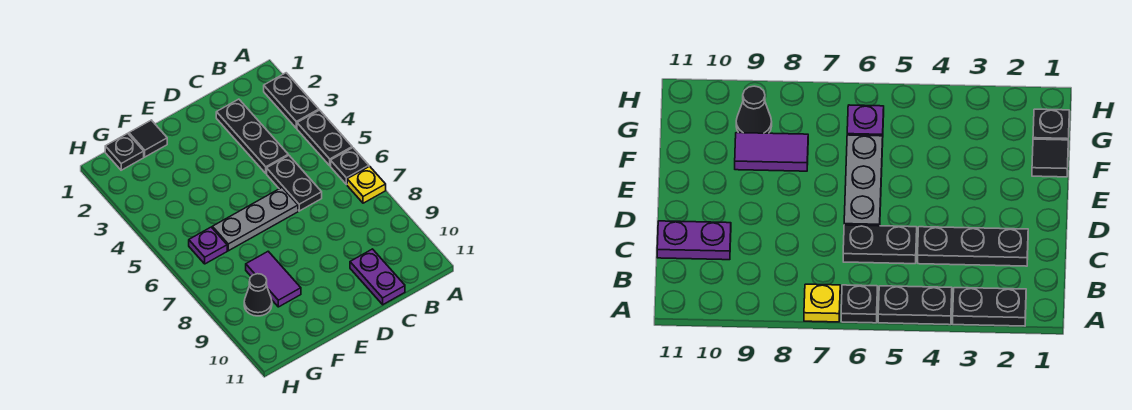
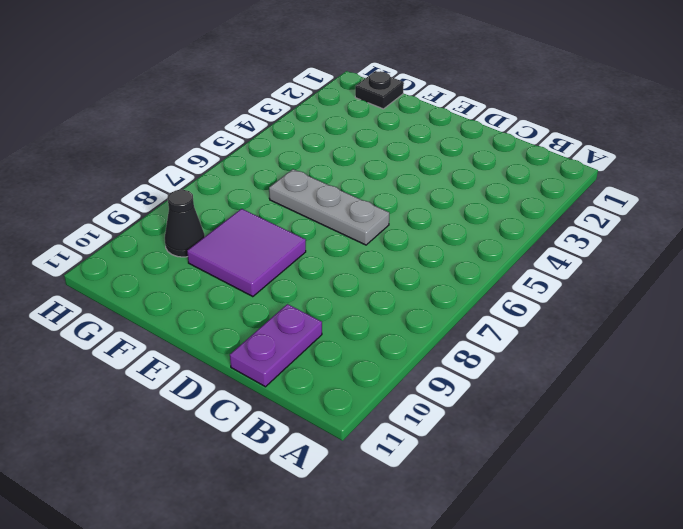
purple tile E8:F9 level 1 -> purple tile F8:F9 level 1
none -> black plate A2:A3 level 1
none -> black plate A4:A5 level 1
none -> black plate A6 level 1

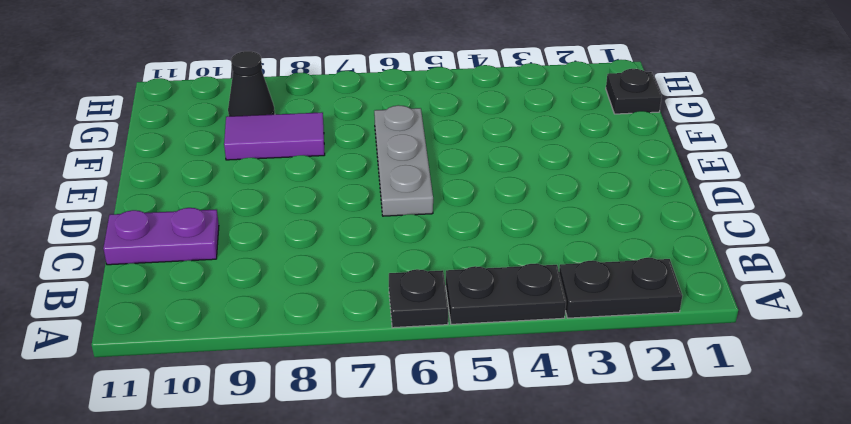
none -> yellow plate A7 level 1
none -> black plate C2:C4 level 1
none -> black plate C5:C6 level 1

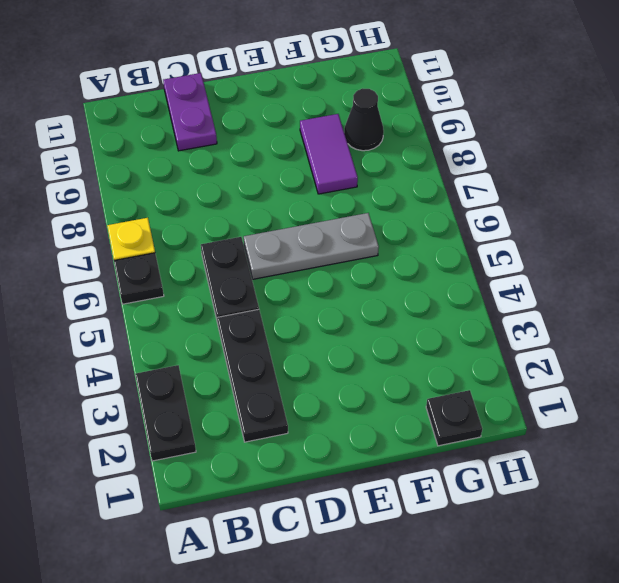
none -> black plate A4:A5 level 1
none -> black tile F1 level 1
none -> purple plate G6 level 1

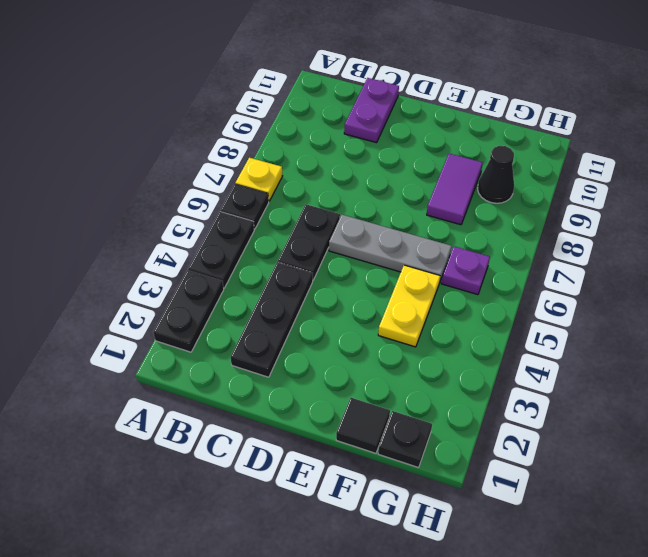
yellow plate F4:F5 level 1 -> none

